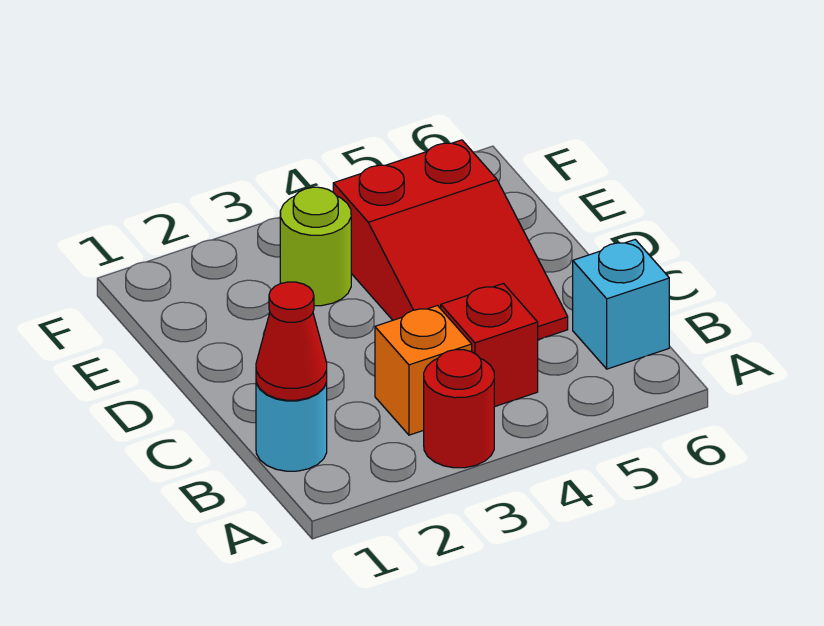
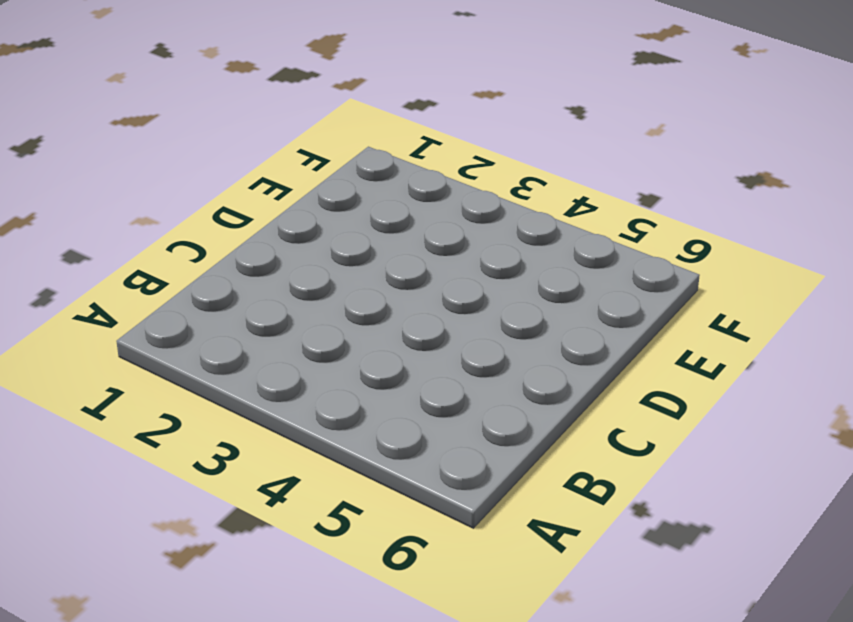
none -> red round brick A3 level 1
none -> cyan round brick B1 level 1

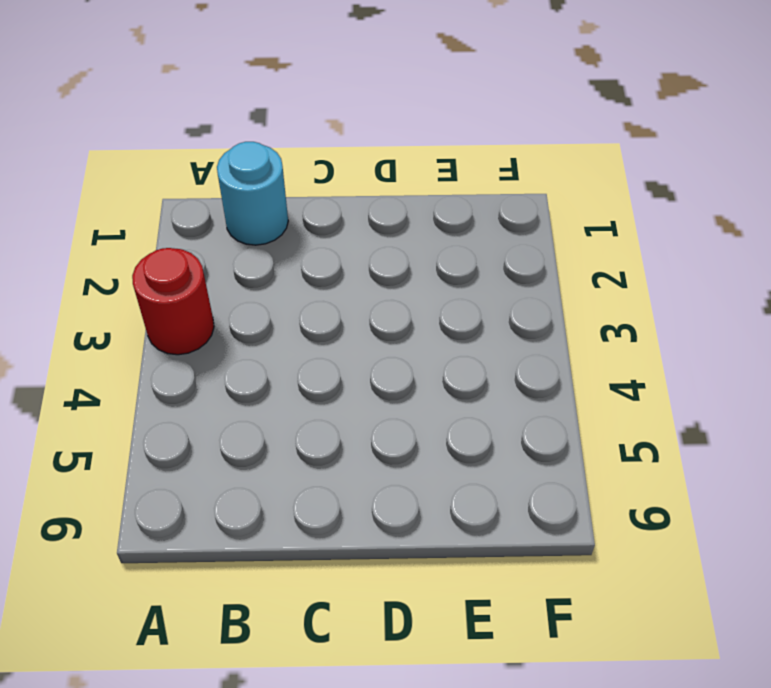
none -> orange brick B3 level 1
none -> red brick B4 level 1

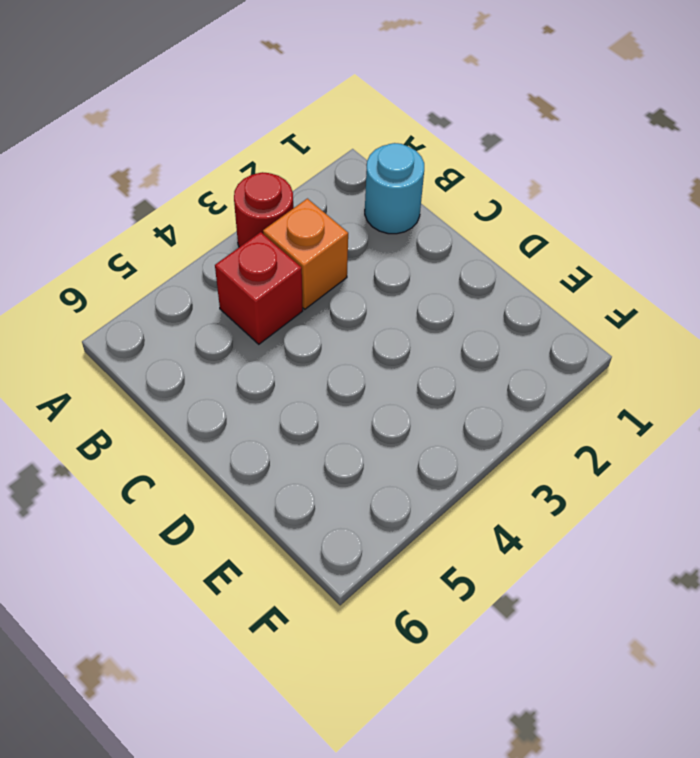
none -> cyan brick B6 level 1
none -> red slope C4:E5 level 1 top E

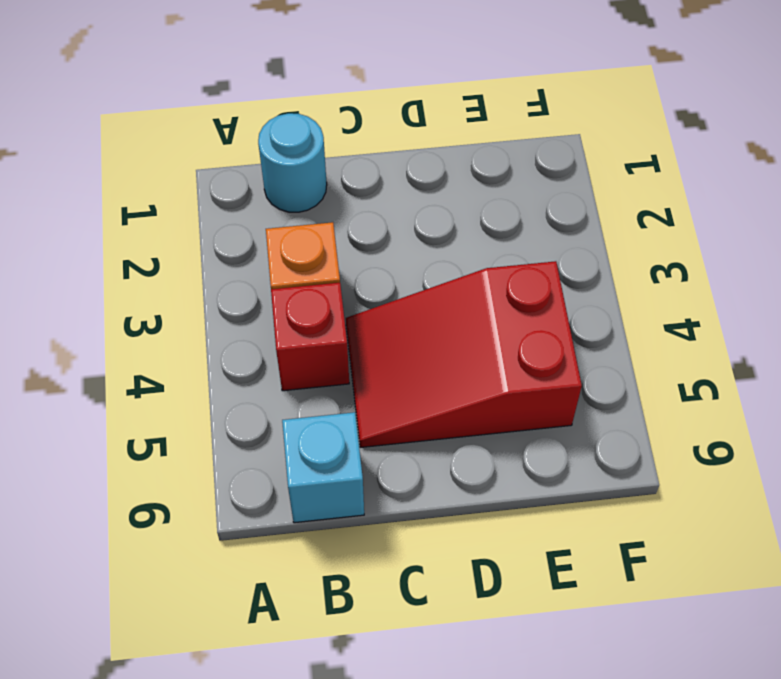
none -> red round brick A3 level 1
none -> lime round brick E3 level 1

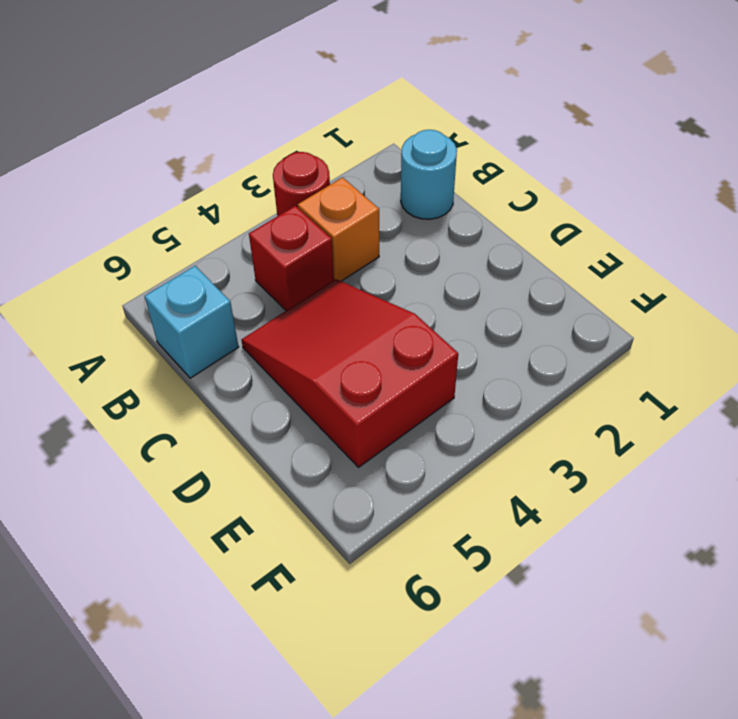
none -> lime round brick E3 level 1
none -> red cone B1 level 2

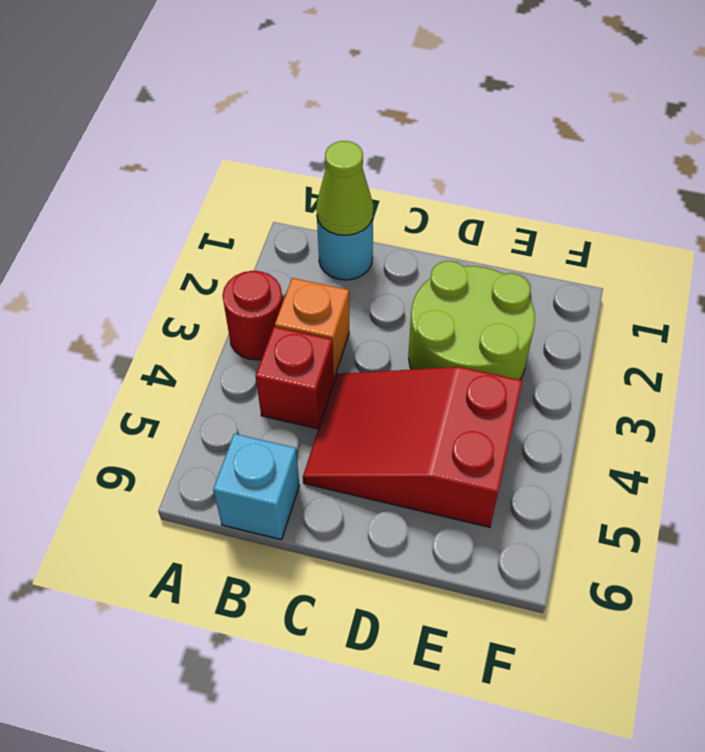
lime cone B1 level 2 -> red cone B1 level 2
lime round brick D2:E3 level 1 -> lime round brick E3 level 1

